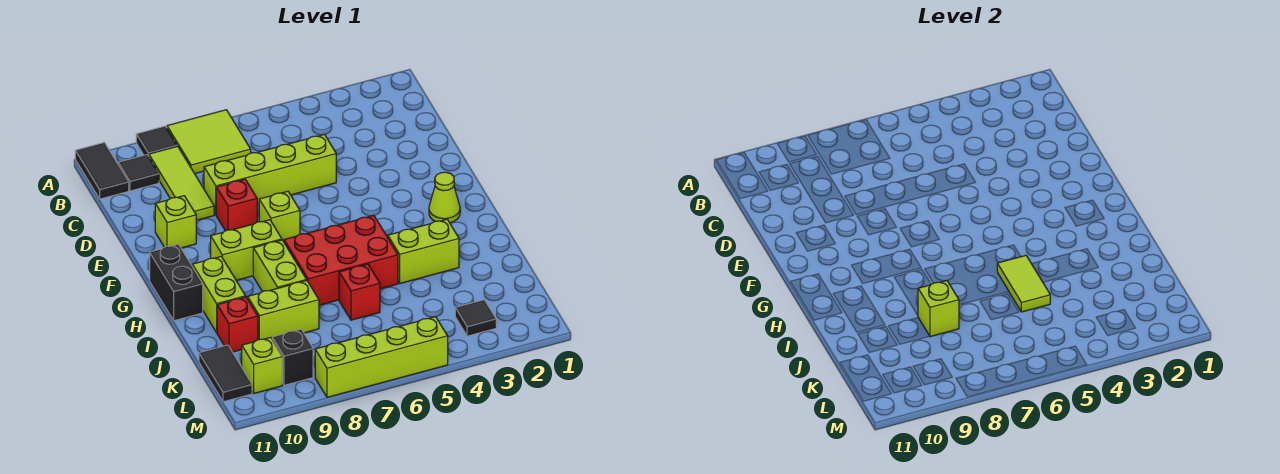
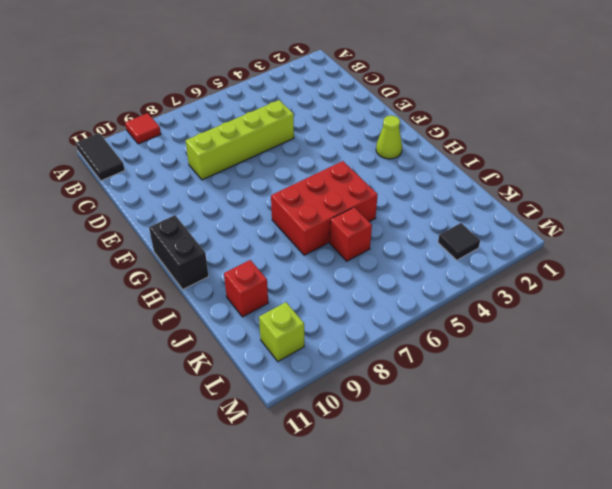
red tile A9 level 1 -> black tile A9 level 1
none -> lime tile A7:B8 level 1
none -> lime tile B9:D9 level 1
none -> black tile B10 level 1

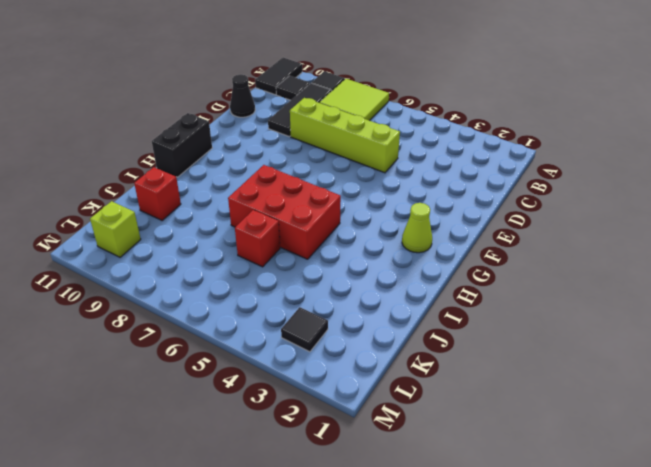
black tile B9:D9 level 1 -> lime tile B9:D9 level 1
black cone D11 level 1 -> none
none -> red brick E8 level 1
none -> lime brick E10 level 1
none -> lime brick F7 level 1

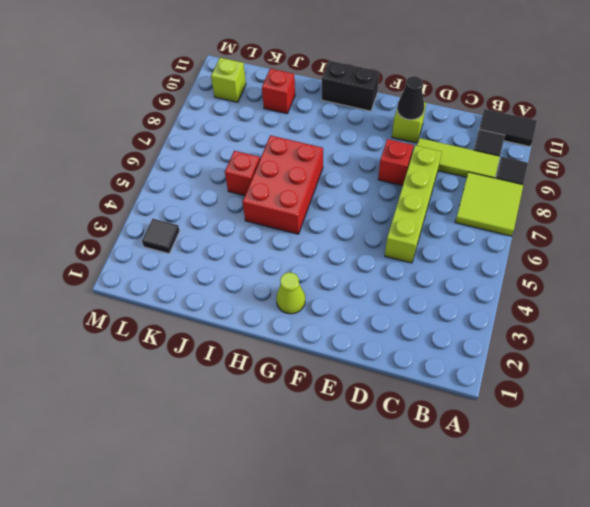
black cone E10 level 2 -> none
none -> lime brick F7 level 1
none -> lime brick G8:G9 level 1
none -> lime brick H8:I8 level 1

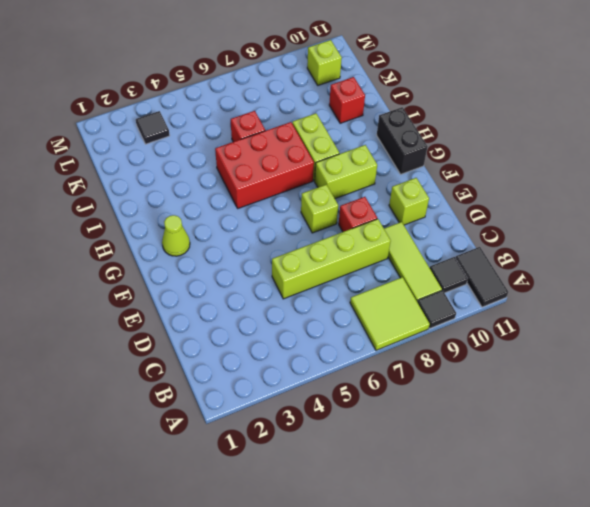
none -> lime brick H10:I10 level 1
none -> lime brick I3:I4 level 1
none -> lime brick J8:J9 level 1

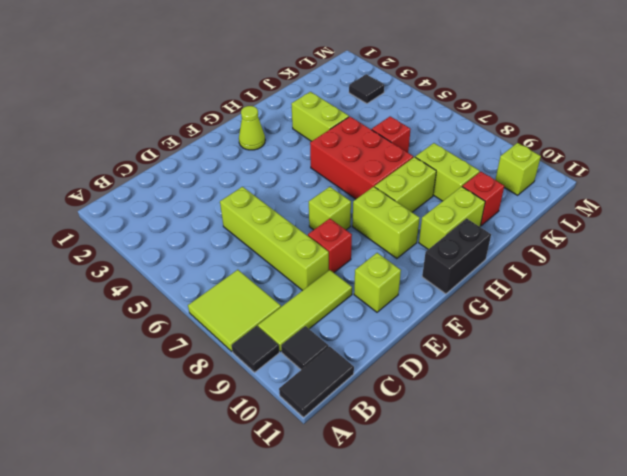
none -> black tile K11:L11 level 1
none -> black brick L9 level 1
none -> lime brick M5:M8 level 1

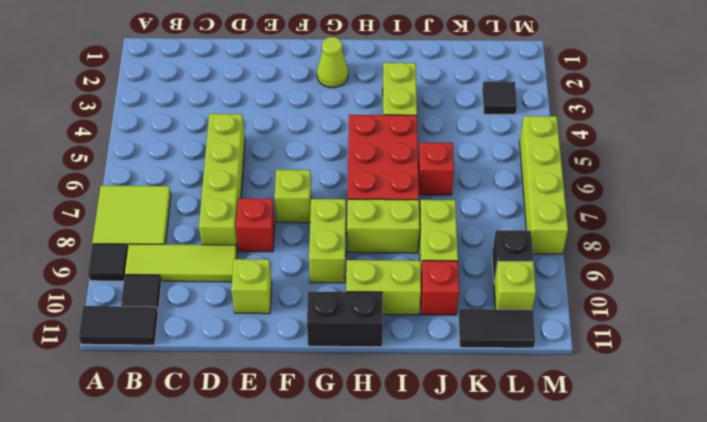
none -> lime tile I5:J5 level 2
none -> lime brick J8 level 2

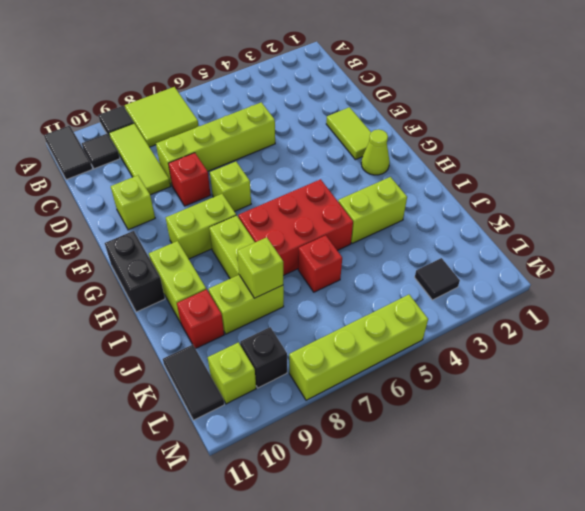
lime tile E2:F2 level 1 -> lime tile I5:J5 level 2

